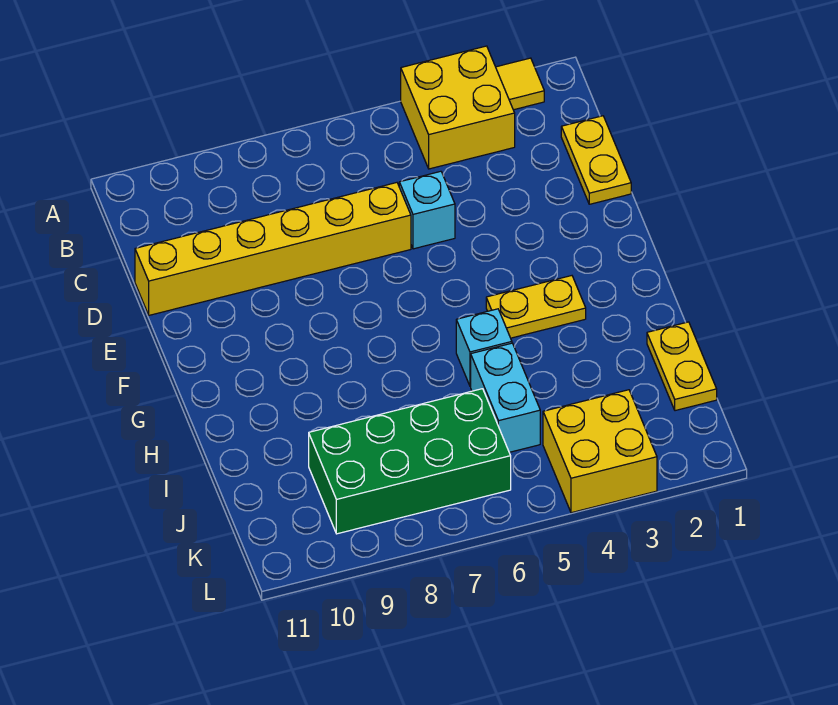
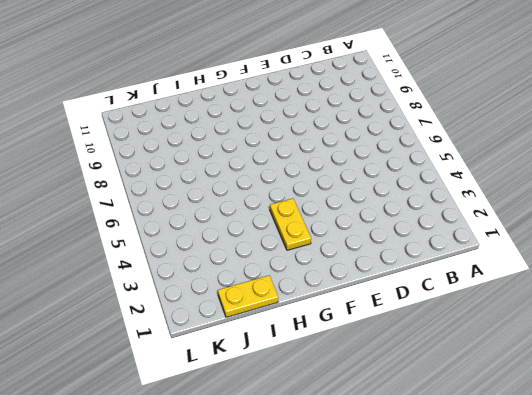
none -> yellow tile A2 level 1
none -> yellow brick A3:B4 level 1

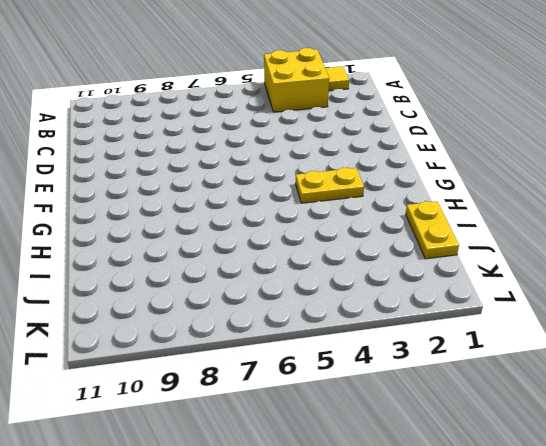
none -> yellow plate C1:D1 level 1
none -> cyan brick D5 level 1

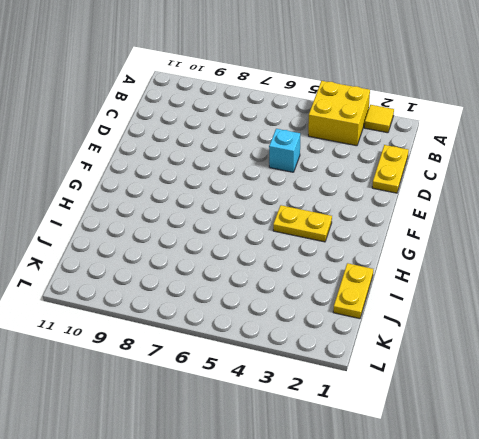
none -> yellow brick D6:D11 level 1
none -> cyan brick H5 level 1

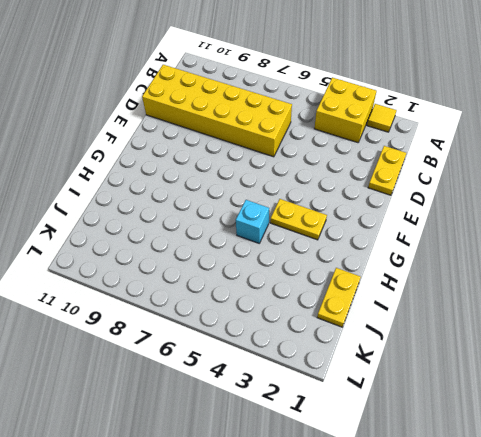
yellow brick C6:D11 level 1 -> yellow brick D6:D11 level 1
none -> cyan brick D5 level 1
none -> cyan brick I5:J5 level 1

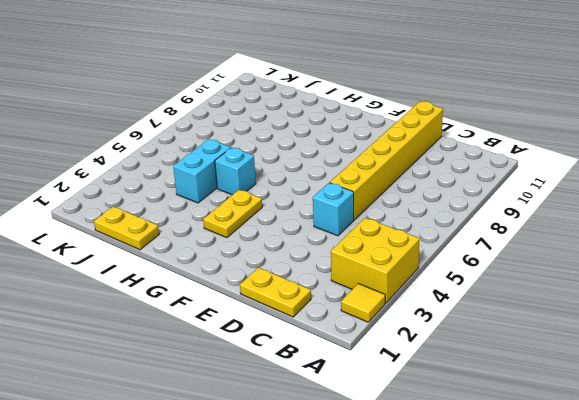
cyan brick I4:I5 level 1 -> cyan brick I5:J5 level 1
none -> green brick J6:K9 level 1
none -> yellow brick K3:L4 level 1

